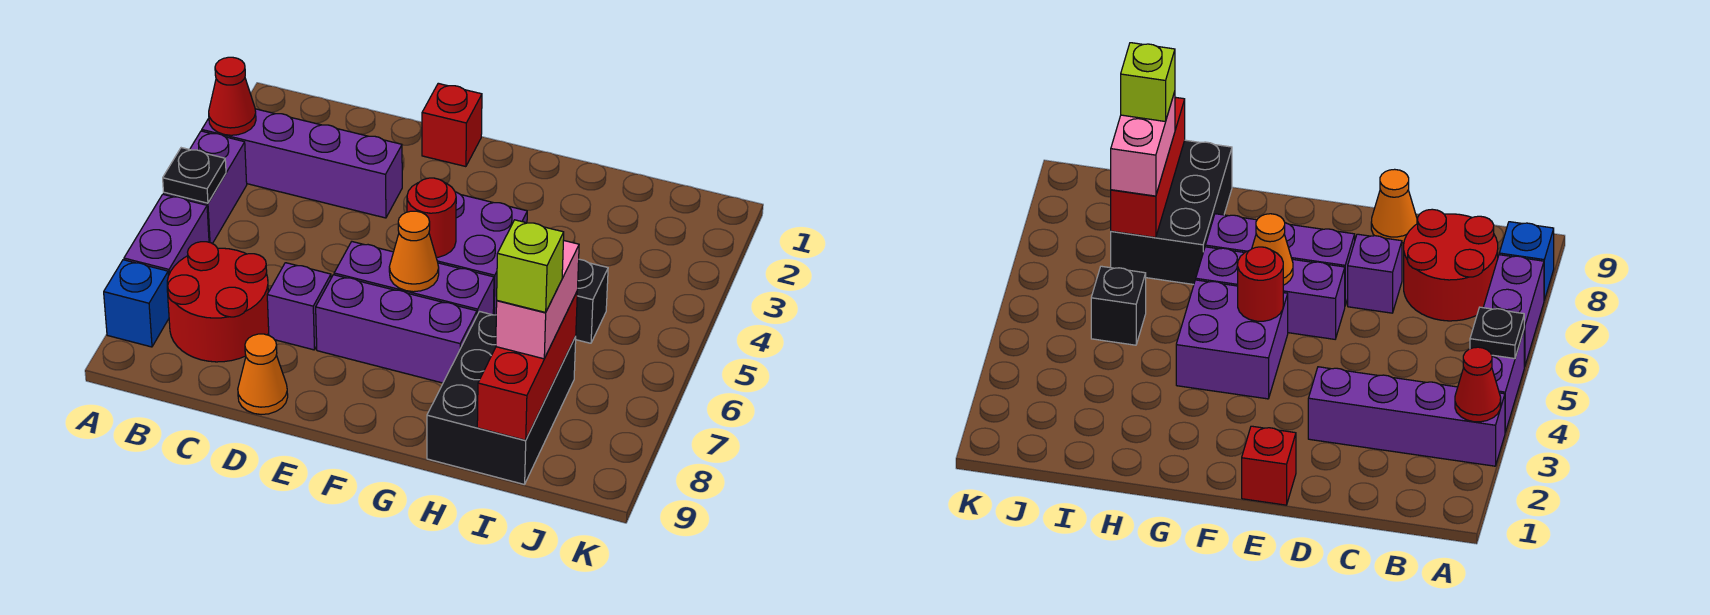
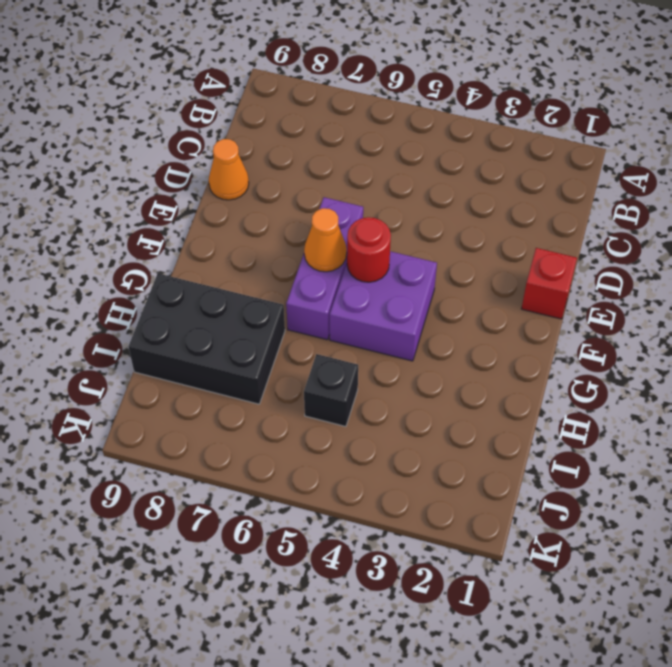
none -> purple brick A3:D3 level 1
none -> purple brick A4:A5 level 1
none -> purple brick A6:A7 level 1

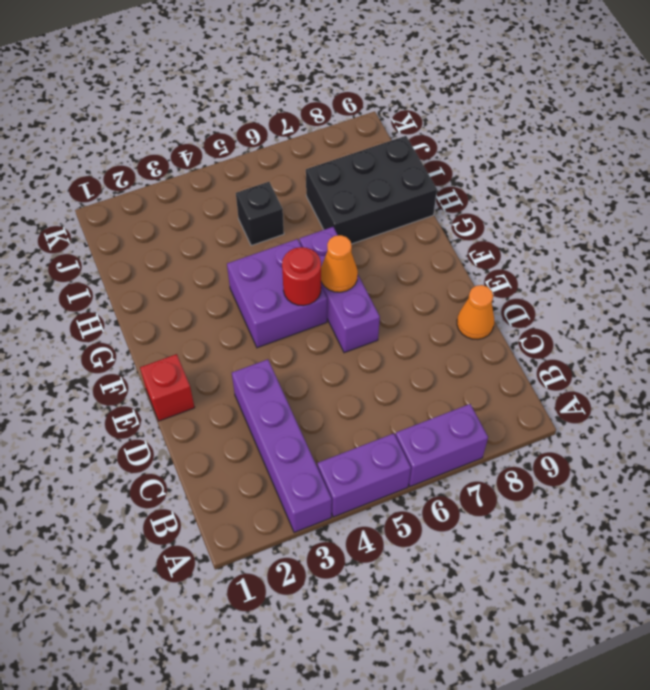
none -> blue brick A8 level 1
none -> red round brick B7:C8 level 1
none -> purple brick D7 level 1

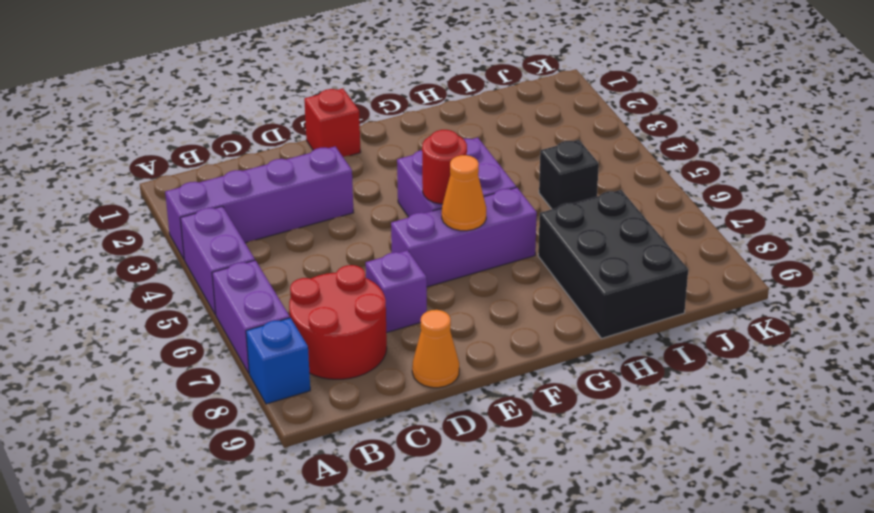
none -> purple brick E7:G7 level 1
none -> red cone A3 level 2
none -> black plate A5 level 2

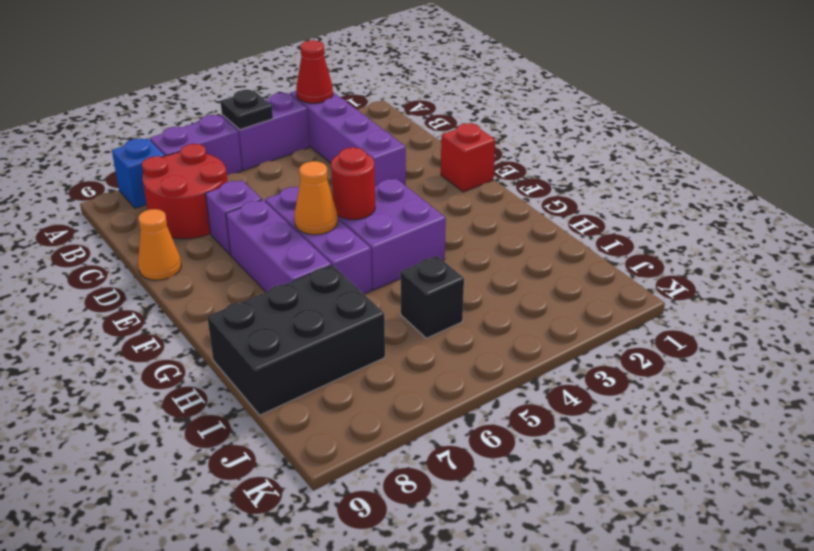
none -> red brick I7:I9 level 2
none -> pink brick I7:I8 level 3
none -> lime brick I8 level 4

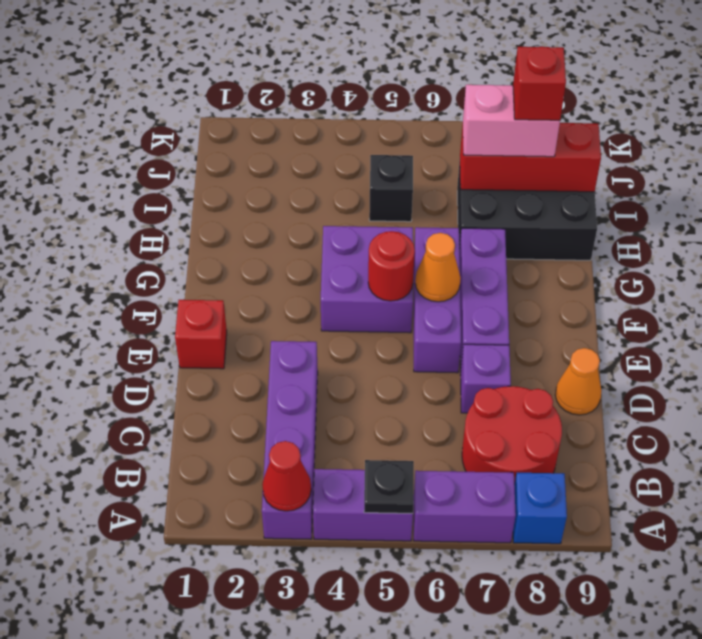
red brick I8 level 4 -> lime brick I8 level 4

